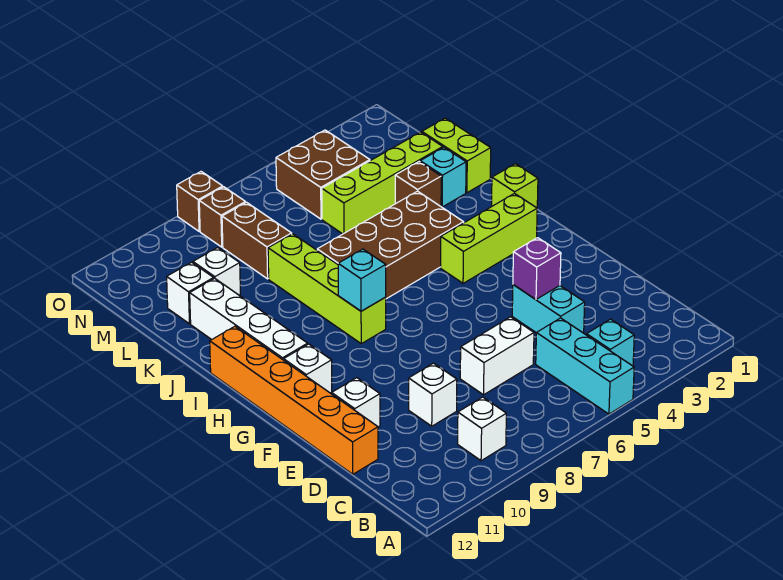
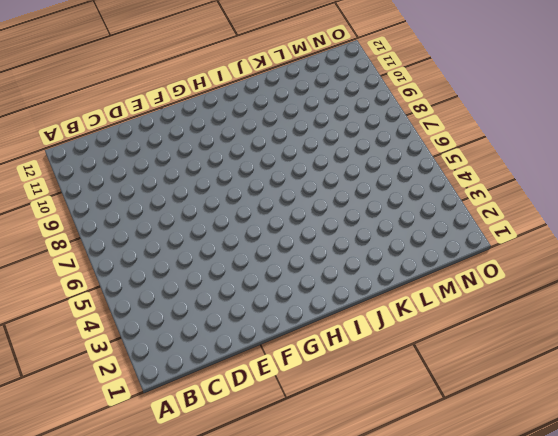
none -> cyan brick A5:C5 level 1
none -> cyan brick B4 level 1
none -> white brick B9 level 1

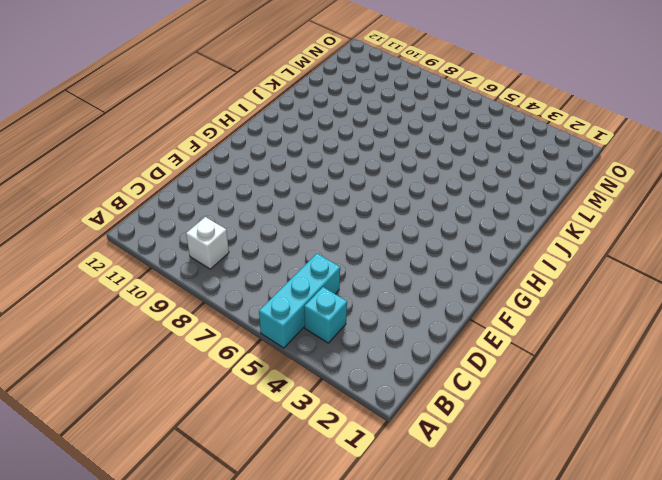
none -> cyan brick D4:E4 level 1
none -> white brick D6:D7 level 1
none -> white brick D9 level 1

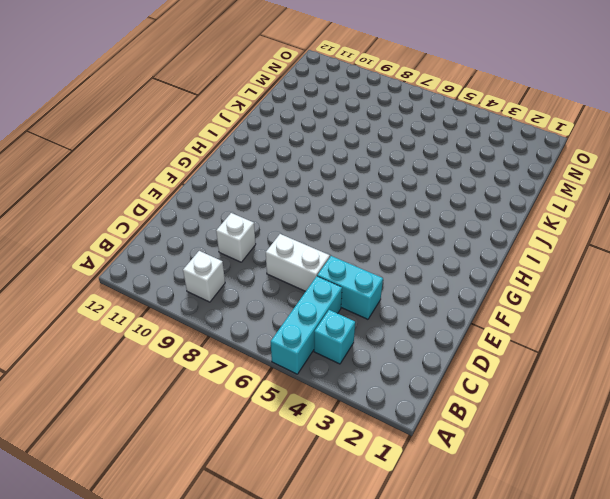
cyan brick D4:D5 level 1 -> cyan brick D4:E4 level 1
none -> orange brick D12:I12 level 1
none -> white brick E11 level 1
none -> white brick G11 level 1

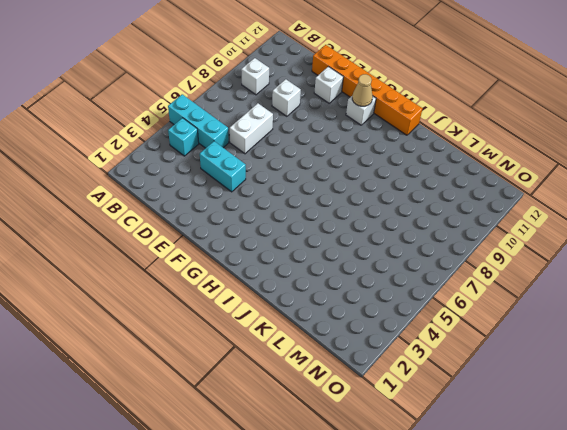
tan cone G11 level 2 -> none
none -> lime brick H2:H4 level 1
none -> lime brick H8:K8 level 1
none -> white brick H11:K11 level 1

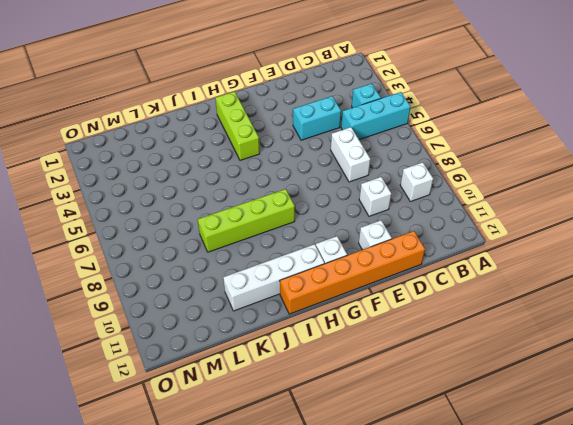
none -> lime brick I1 level 1
none -> brown brick I4:J7 level 1
none -> lime brick K1:L1 level 1

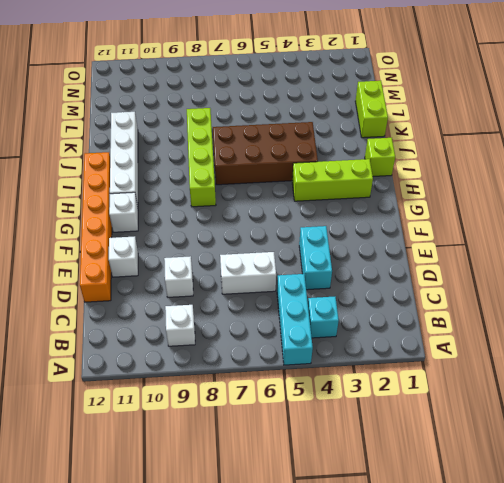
none -> cyan brick K2 level 1
none -> brown brick K3 level 1
none -> lime brick L2:L5 level 1

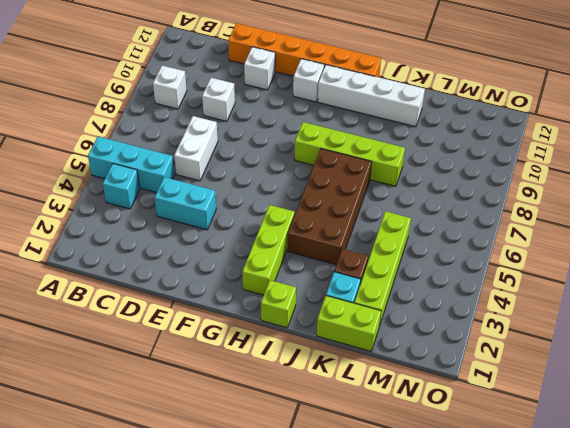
none -> brown brick L8:M8 level 1
none -> white brick L10 level 1
none -> white brick L11 level 1

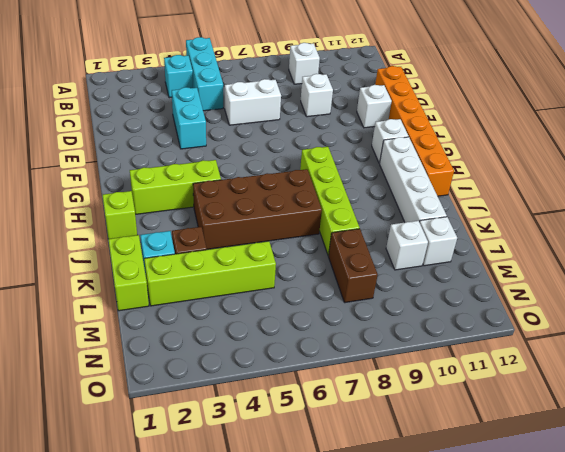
none -> brown brick M4:N5 level 1
none -> brown brick N8 level 1
none -> brown brick O8 level 1

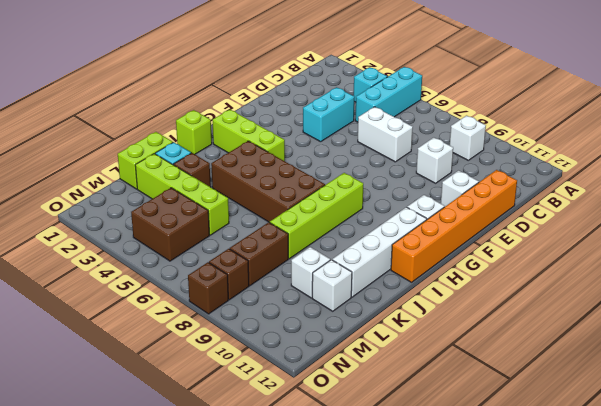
none -> purple brick E4 level 2
none -> cyan brick H8 level 2

